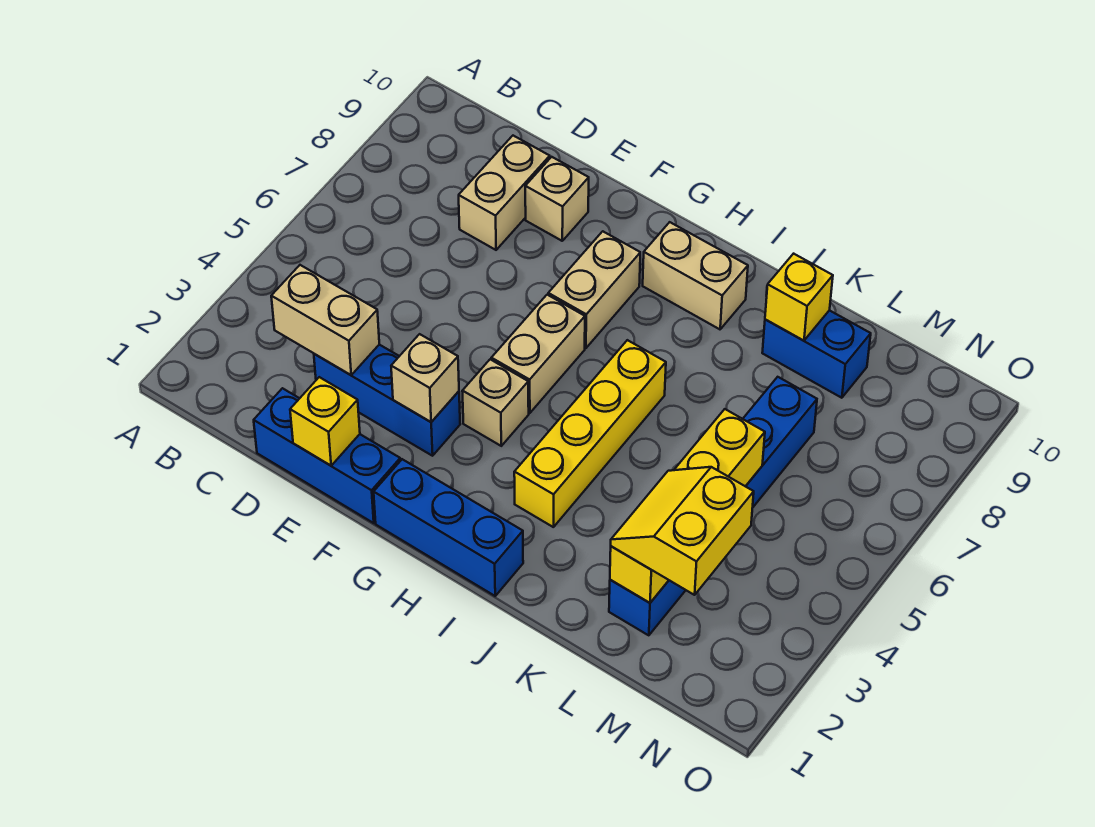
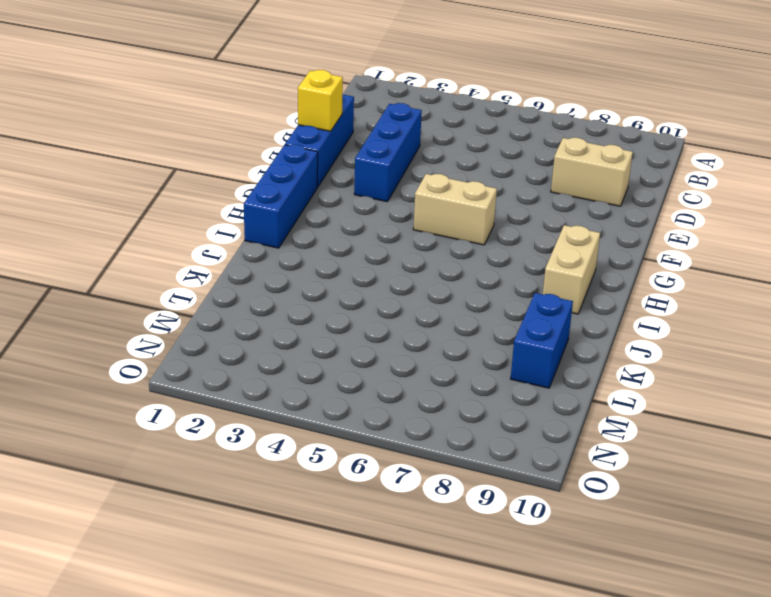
none -> tan brick E9 level 1
none -> tan brick G4 level 1
none -> tan brick G7:G8 level 1

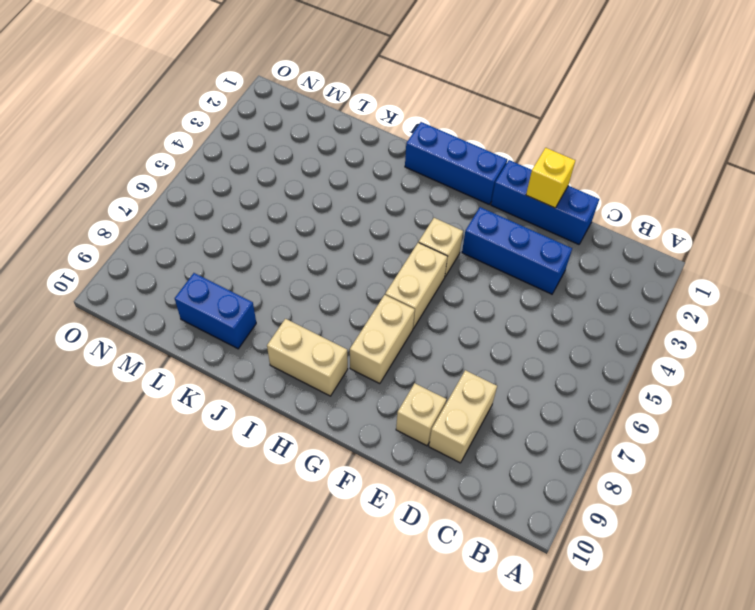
none -> yellow brick I3:I6 level 1
none -> blue brick L2:L7 level 1
none -> tan brick C3:D3 level 2

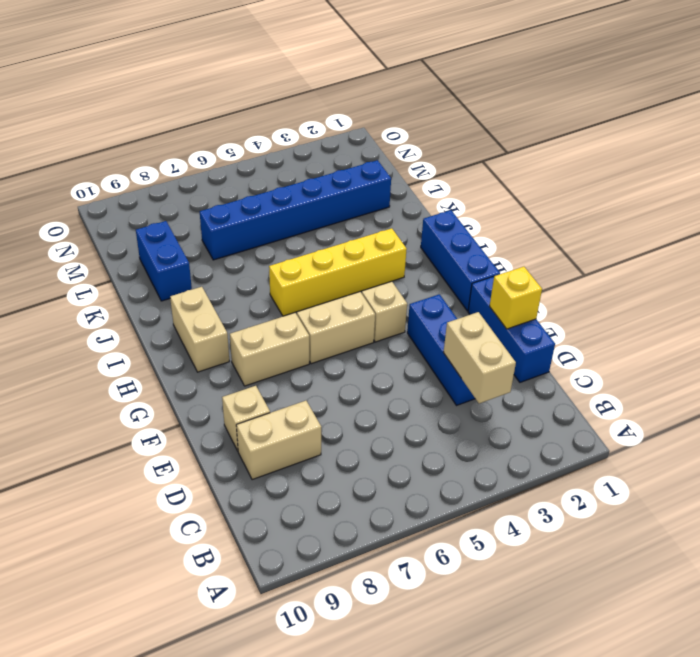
none -> tan brick F3 level 2
none -> yellow brick K9 level 2
none -> yellow brick L2:L5 level 2

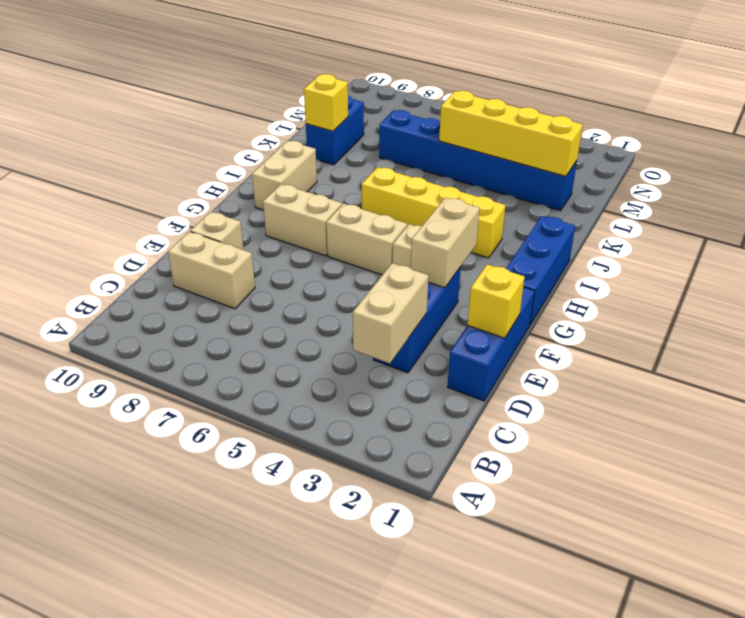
tan brick F3:G3 level 2 -> tan brick F3 level 2
none -> yellow slope L2:M3 level 3 top M

